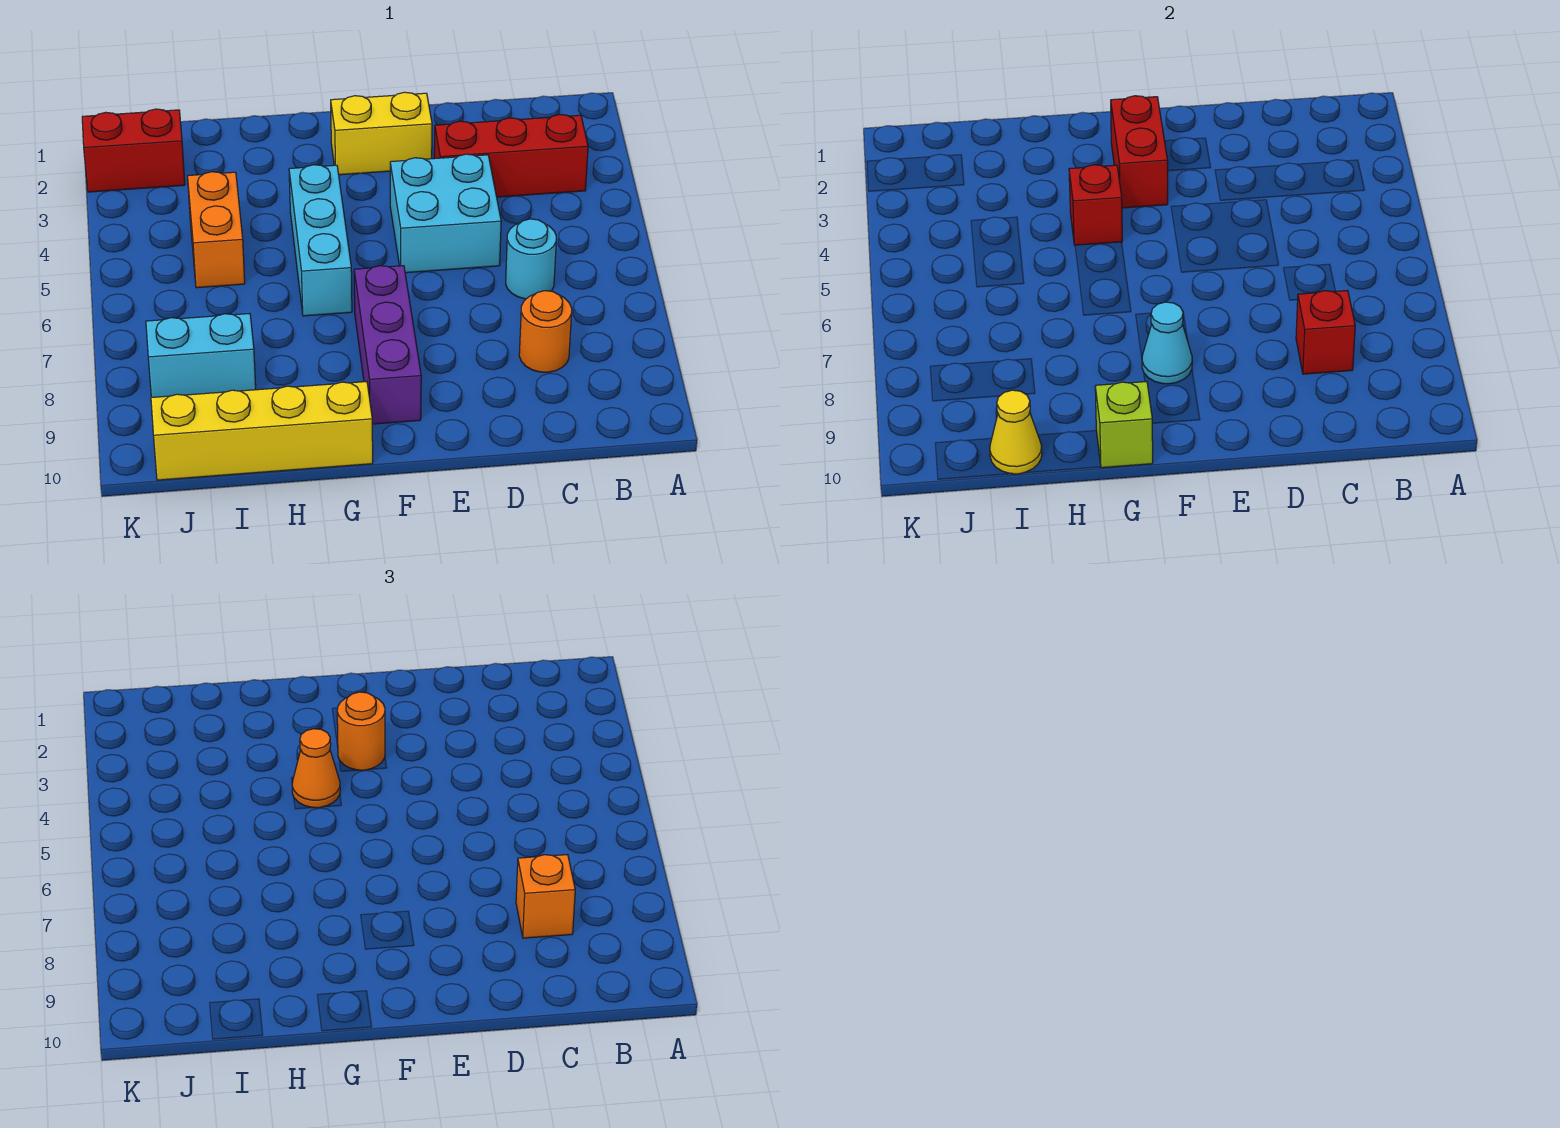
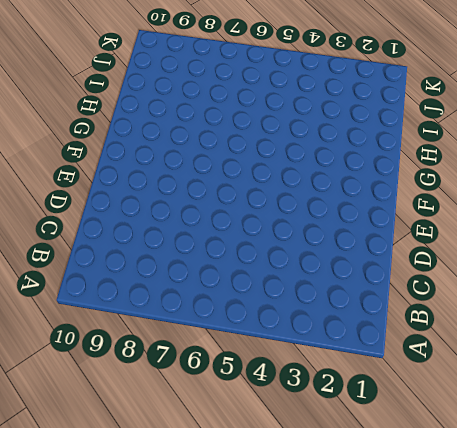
none -> red brick B3:D3 level 1
none -> cyan round brick C6 level 1
none -> orange round brick C8 level 1

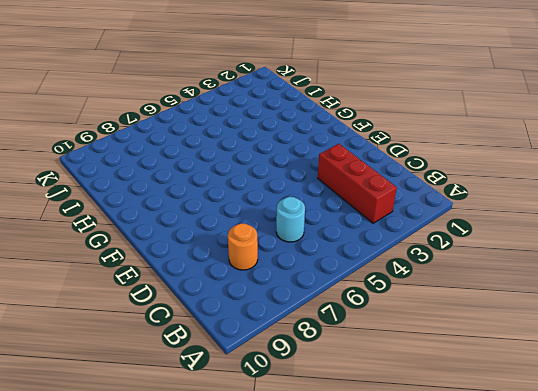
none -> cyan brick D4:E5 level 1
none -> yellow brick E2:F2 level 1
none -> purple brick F7:F9 level 1

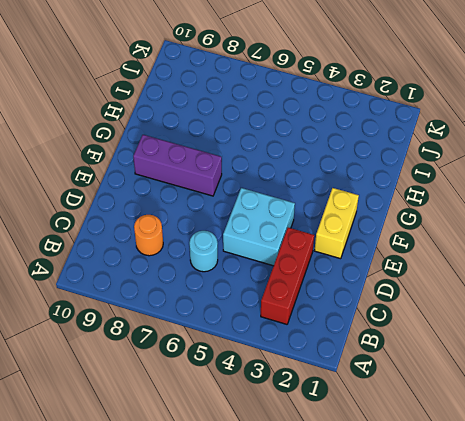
none -> cyan brick G4:G6 level 1
none -> yellow brick G10:J10 level 1
none -> orange brick I4:I5 level 1

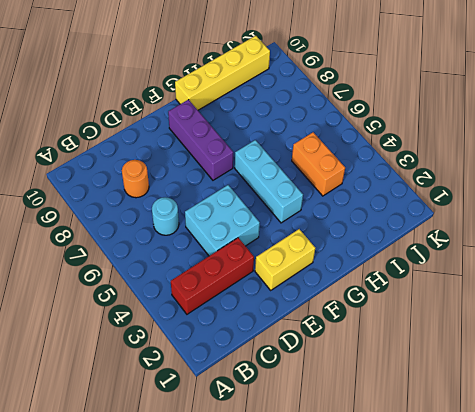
none -> cyan brick I8:J8 level 1
none -> red brick J2:K2 level 1
none -> red brick C8 level 2

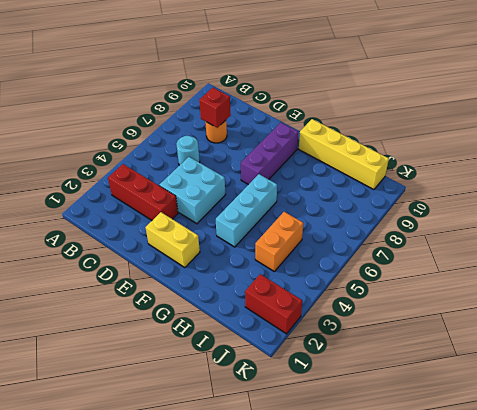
none -> cyan brick I8:J8 level 1
none -> red brick F2:F3 level 2
none -> cyan cone F8 level 2

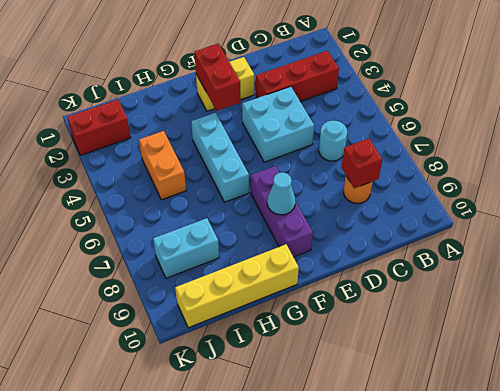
none -> red brick G4 level 2
none -> lime brick G10 level 2
none -> yellow cone I10 level 2

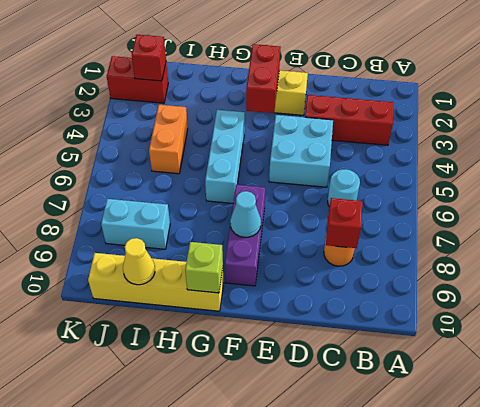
red brick J2 level 2 -> red brick G4 level 2
none -> orange brick C8 level 3
none -> orange round brick F3 level 3
none -> orange cone G4 level 3

